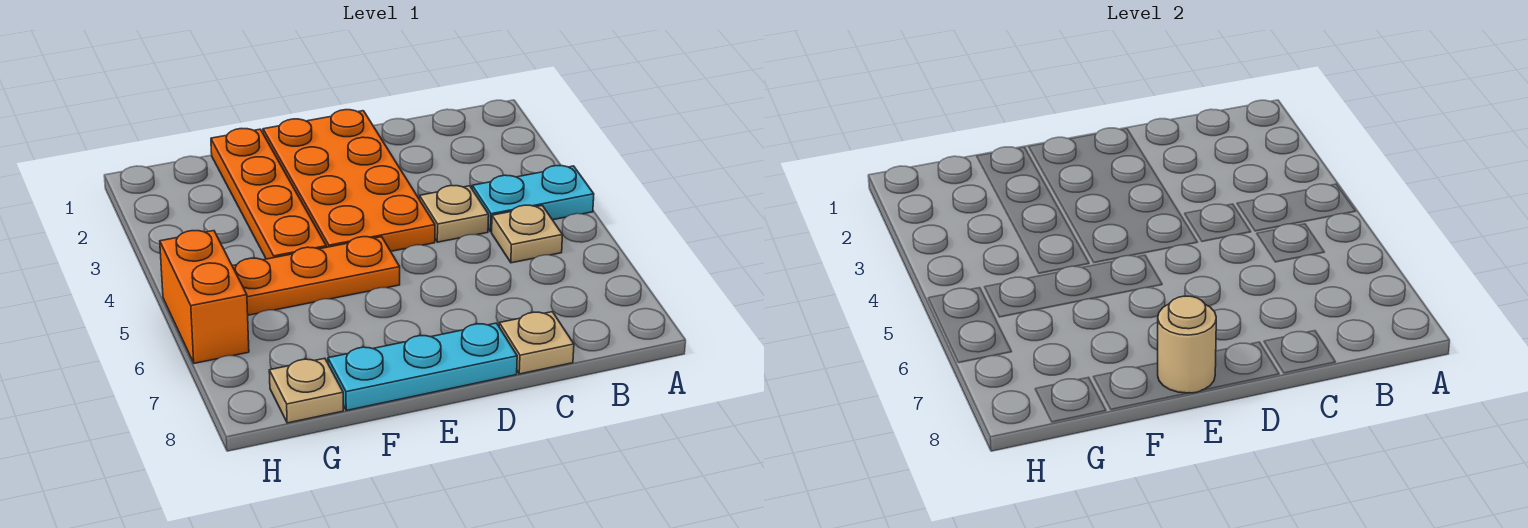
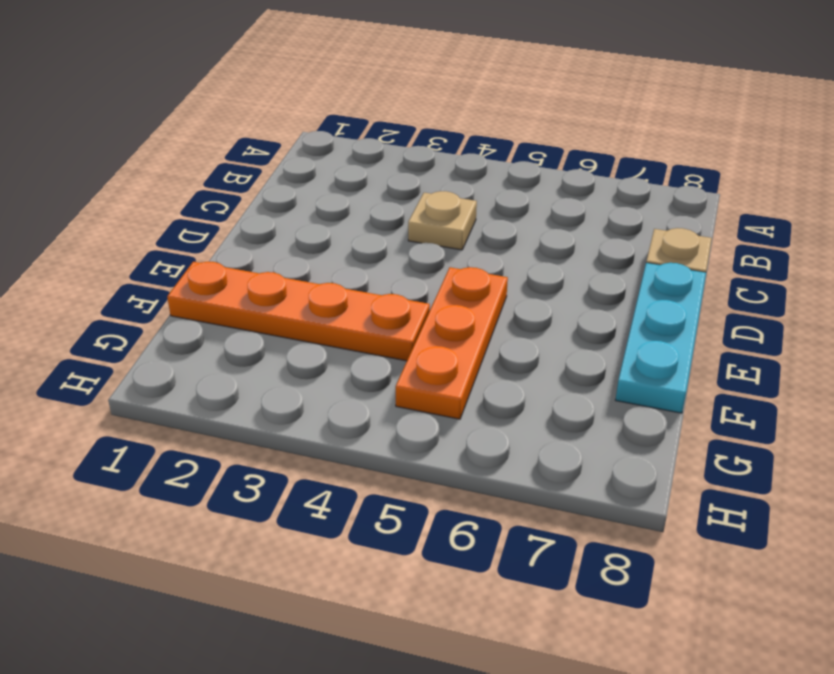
none -> cyan plate A4:B4 level 1
none -> tan plate B5 level 1

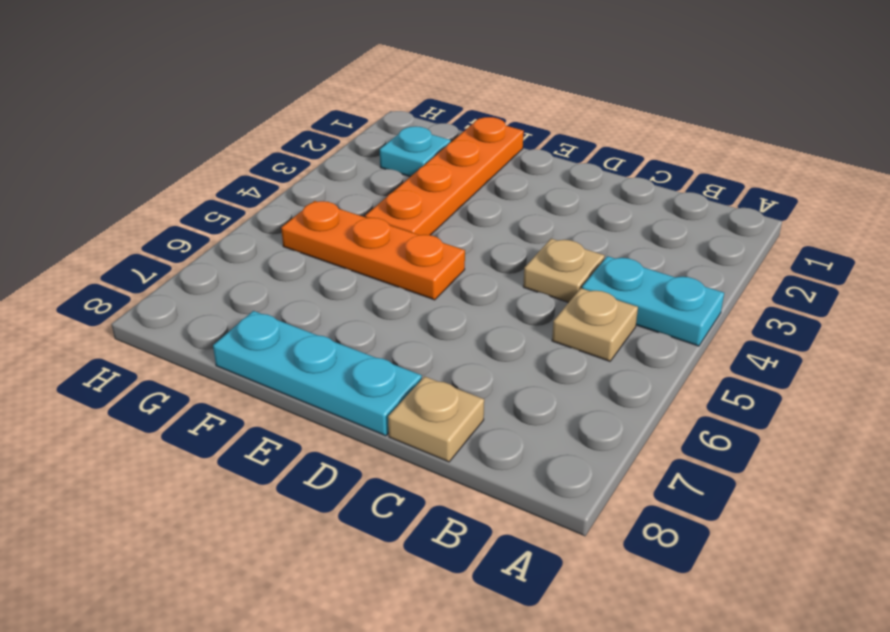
cyan plate G2 level 1 -> none
none -> orange plate D1:E4 level 1
none -> tan plate G8 level 1

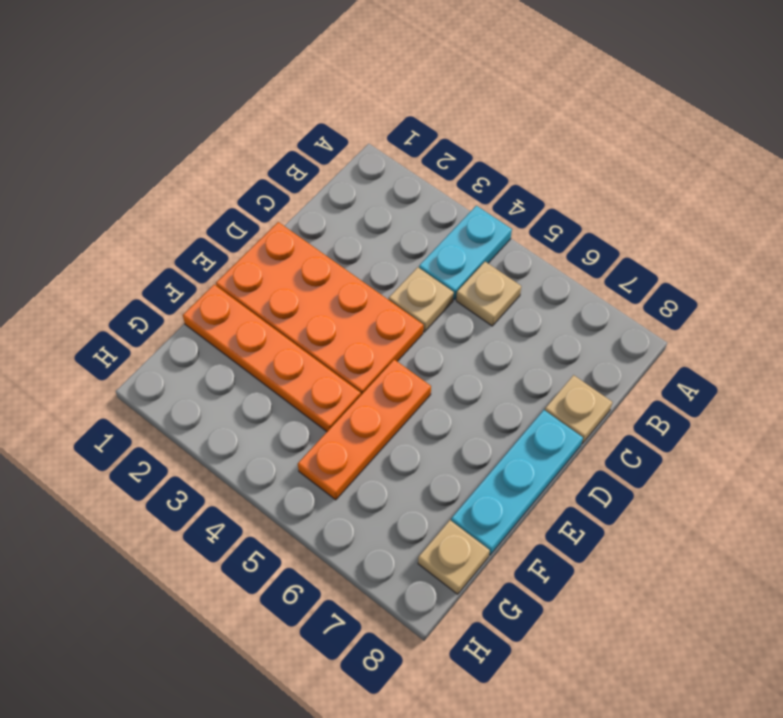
none -> orange brick H5:H6 level 1
none -> tan round brick E8 level 2

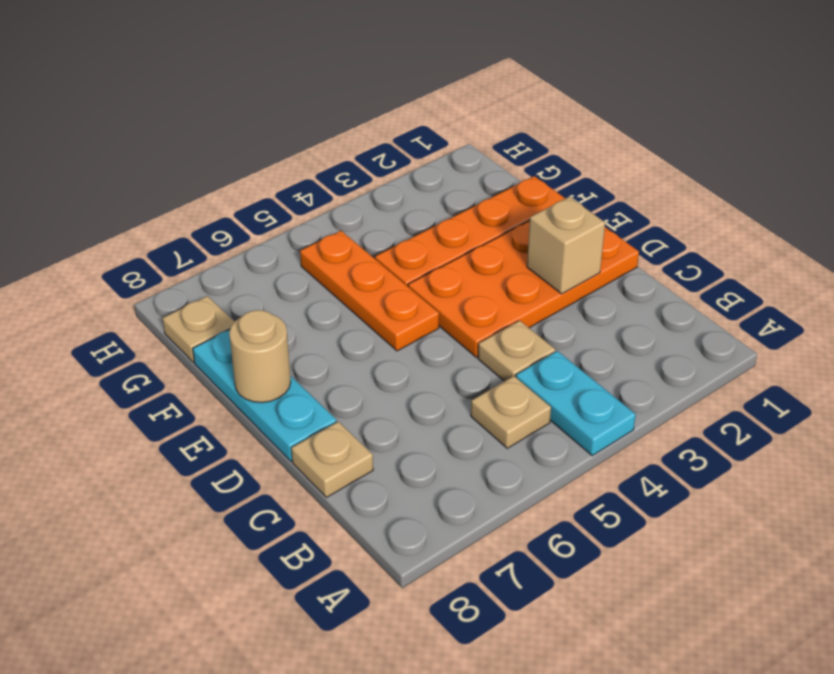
tan brick D2 level 2 -> none
none -> orange brick H5:H6 level 1

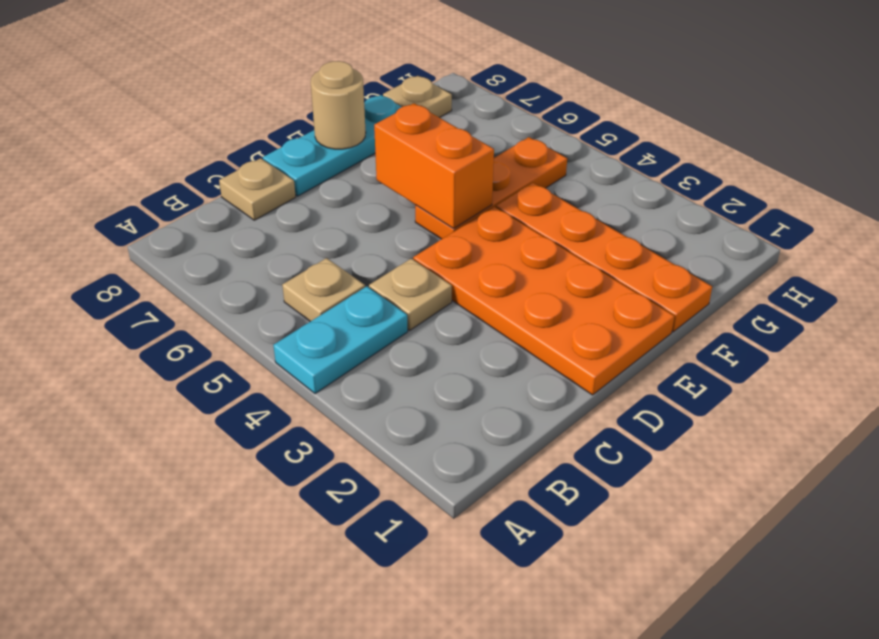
orange brick E5:E6 level 2 -> orange brick H5:H6 level 1

